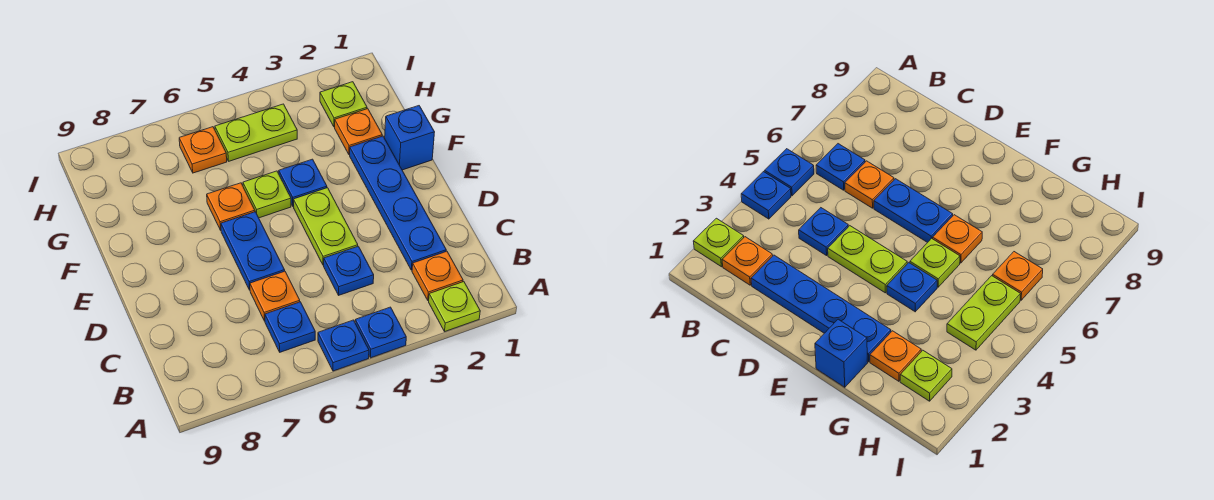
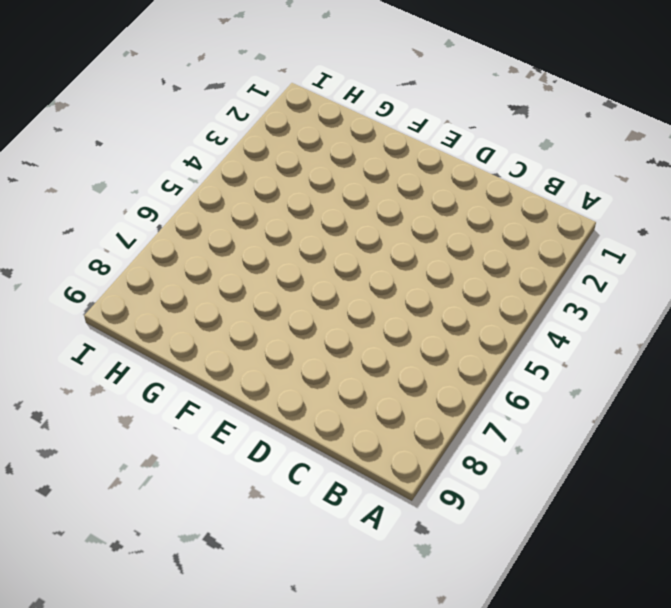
none -> lime plate A2 level 1
none -> blue plate A4 level 1
none -> blue plate A5 level 1

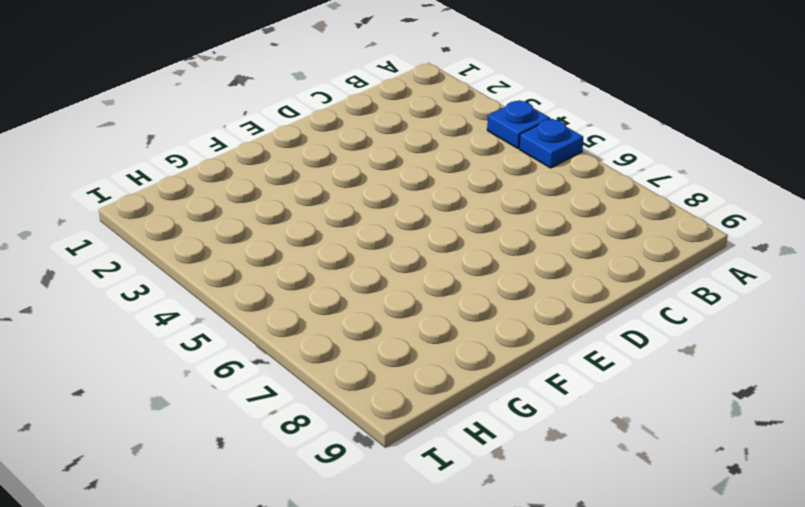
none -> lime plate A2 level 1
none -> orange plate B2 level 1
none -> blue plate B6 level 1

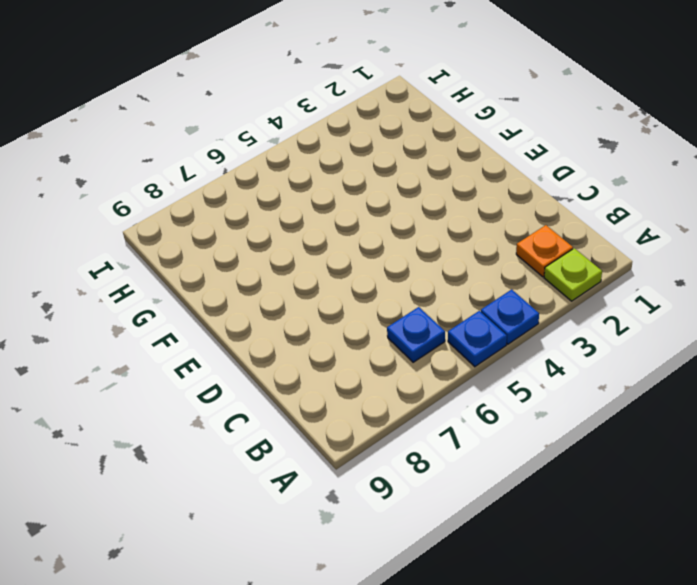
none -> blue plate C2:F2 level 1
none -> blue plate C4 level 1
none -> orange plate C6 level 1

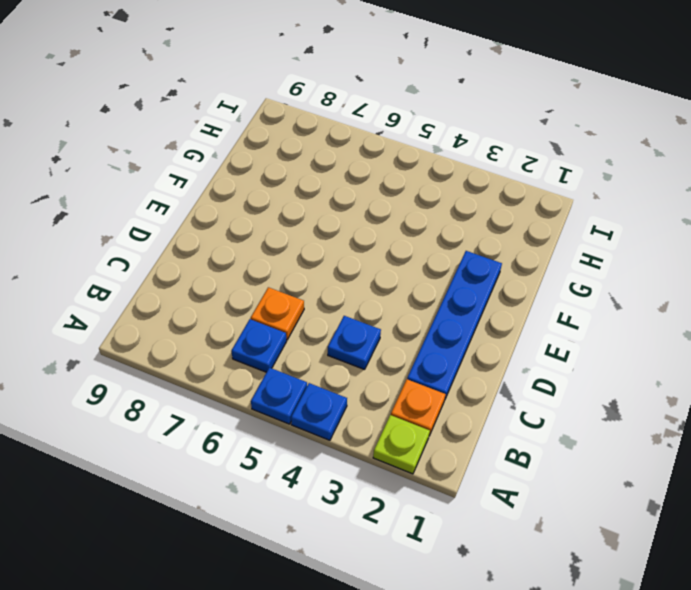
none -> lime plate D4:E4 level 1
none -> blue plate D6:E6 level 1
none -> blue brick F1 level 1

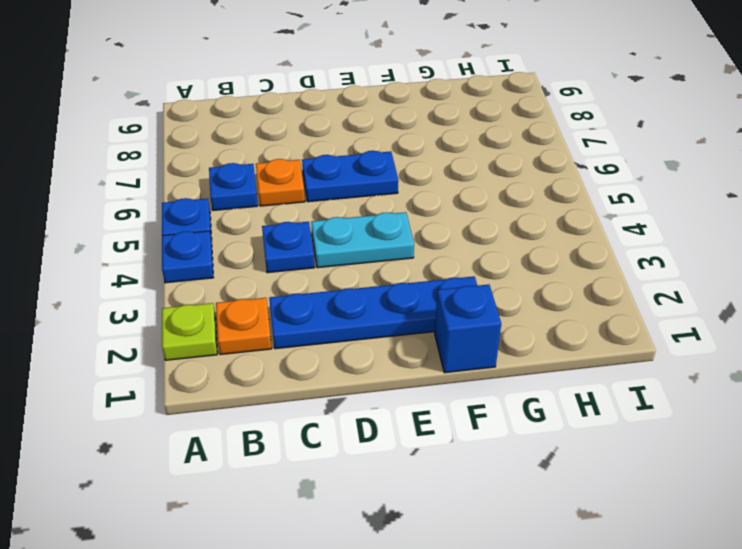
cyan plate D4:E4 level 1 -> lime plate D4:E4 level 1
none -> blue plate F4 level 1
none -> lime plate F5 level 1
none -> orange plate F6 level 1

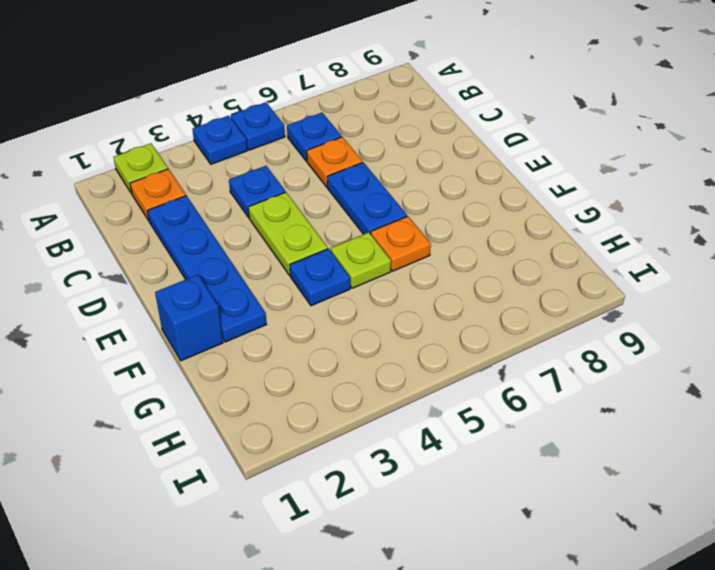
none -> orange plate G2 level 1
none -> lime plate H2 level 1
none -> lime plate H4:H5 level 1

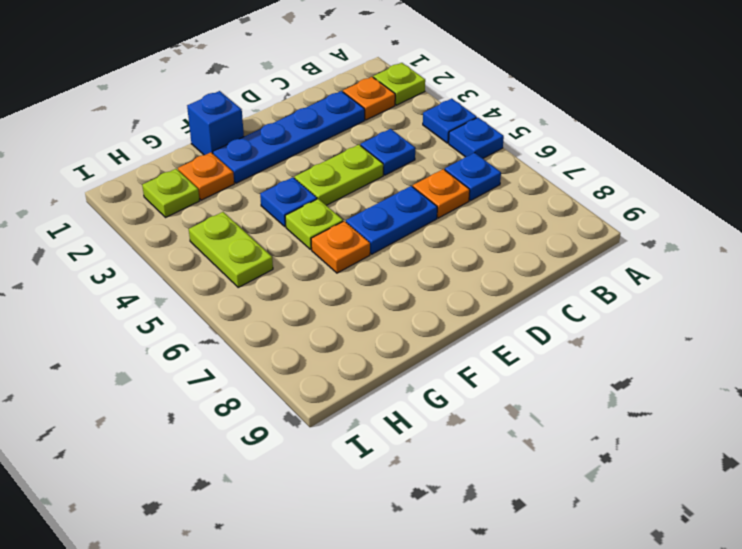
none -> orange plate H6 level 1

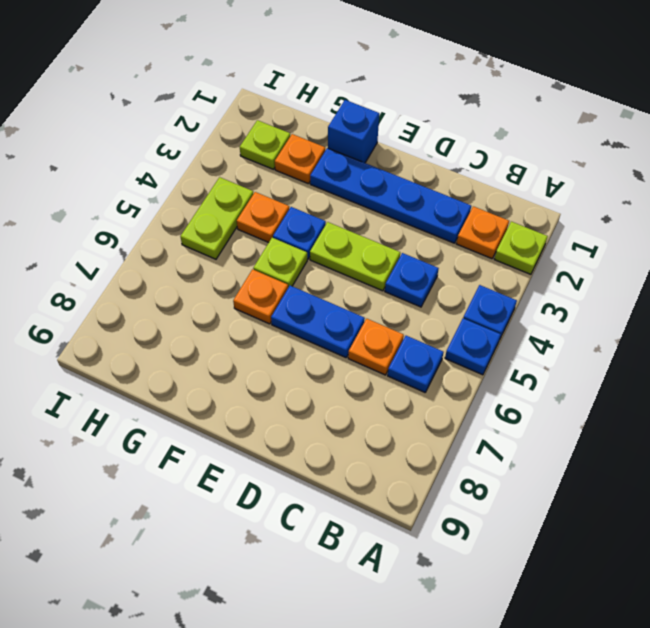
orange plate G4 level 1 -> orange plate H6 level 1

